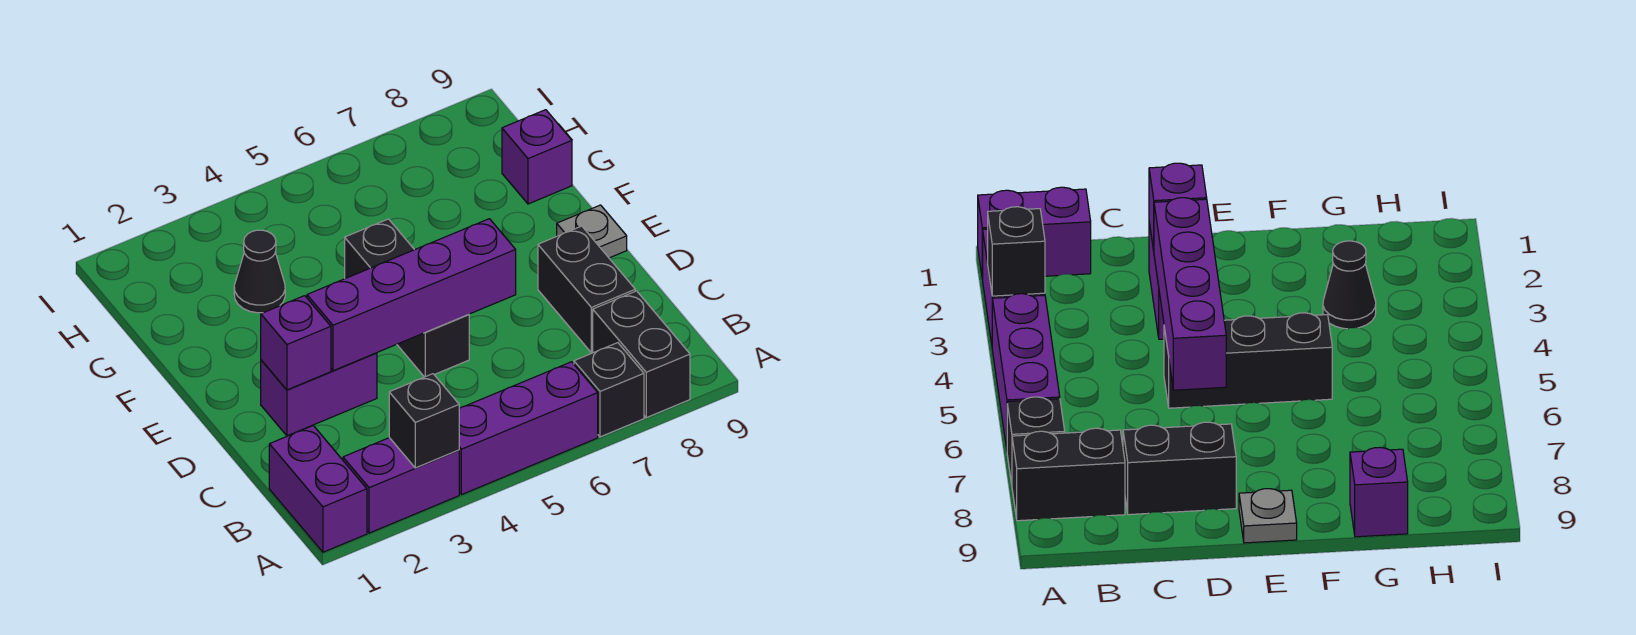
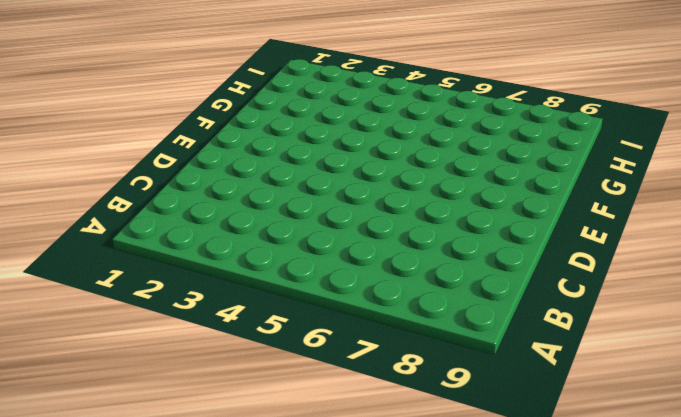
none -> purple brick A1:B1 level 1
none -> purple brick A2:A3 level 1
none -> purple brick A4:A6 level 1

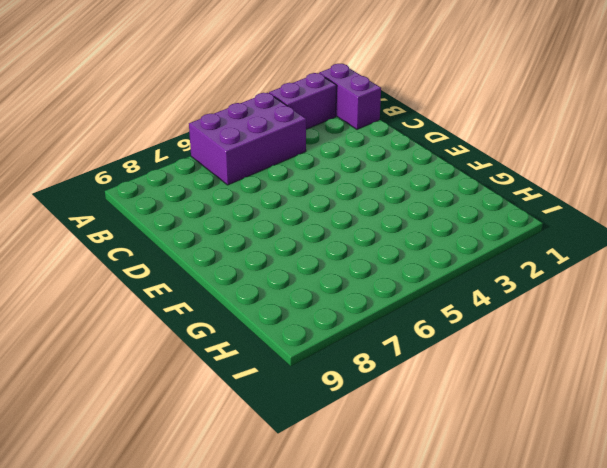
purple brick A4:B6 level 1 -> purple brick A4:A6 level 1
none -> black brick A7 level 1
none -> black brick A8:B8 level 1
none -> black brick C8:D8 level 1

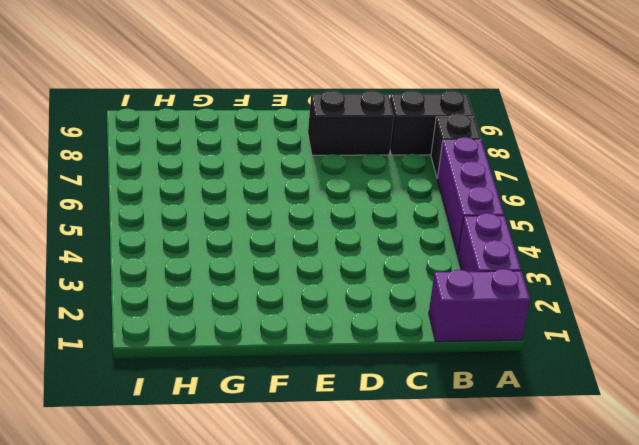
none -> purple brick D2:D3 level 1
none -> black brick D5:F5 level 1
none -> grey plate E9 level 1

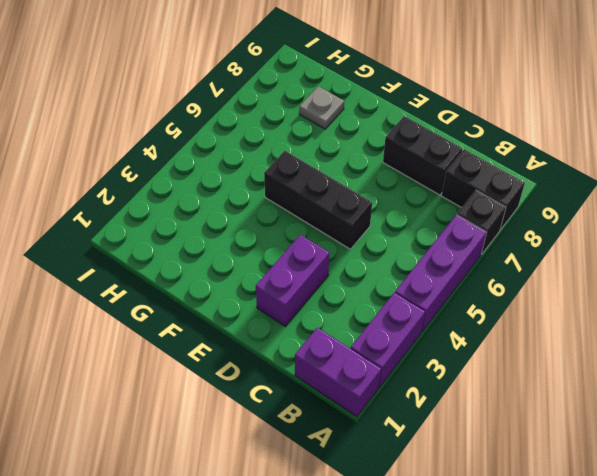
grey plate G8 level 1 -> grey plate E9 level 1
none -> black cone G3 level 1
none -> purple brick G9 level 1
none -> black brick A3 level 2

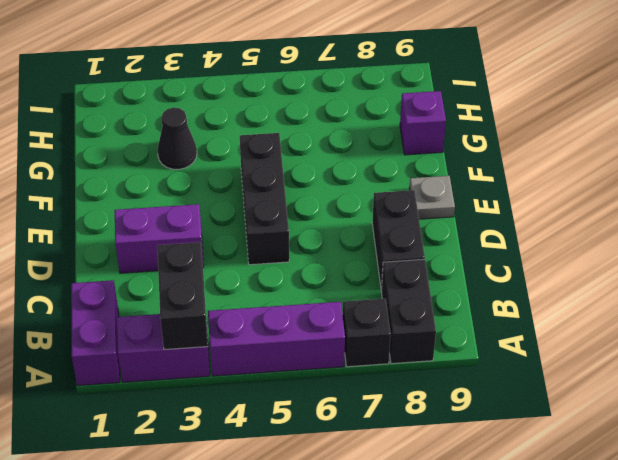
black brick A3:B3 level 2 -> black brick A3 level 2
none -> purple brick D2 level 2
none -> purple brick D3:D6 level 2

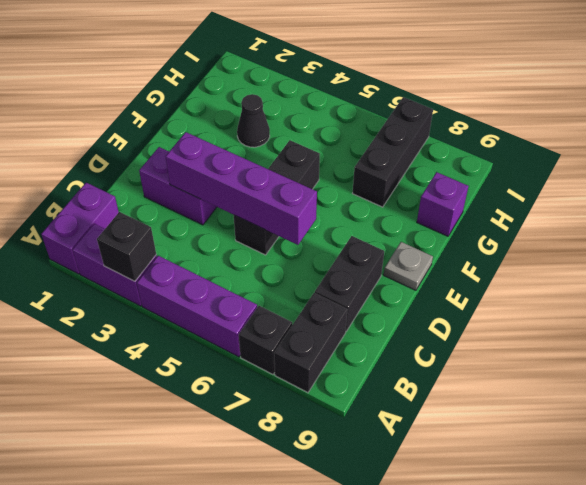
black brick G7:I7 level 1 -> none
none -> purple brick D2 level 2

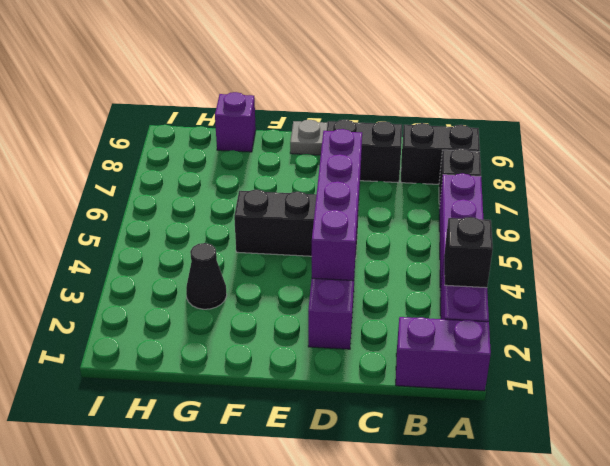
none -> purple brick D2 level 2

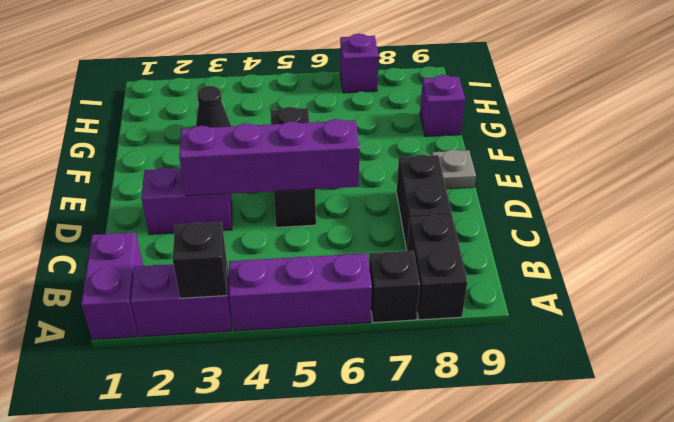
purple brick I7 level 1 -> purple brick D2 level 2

